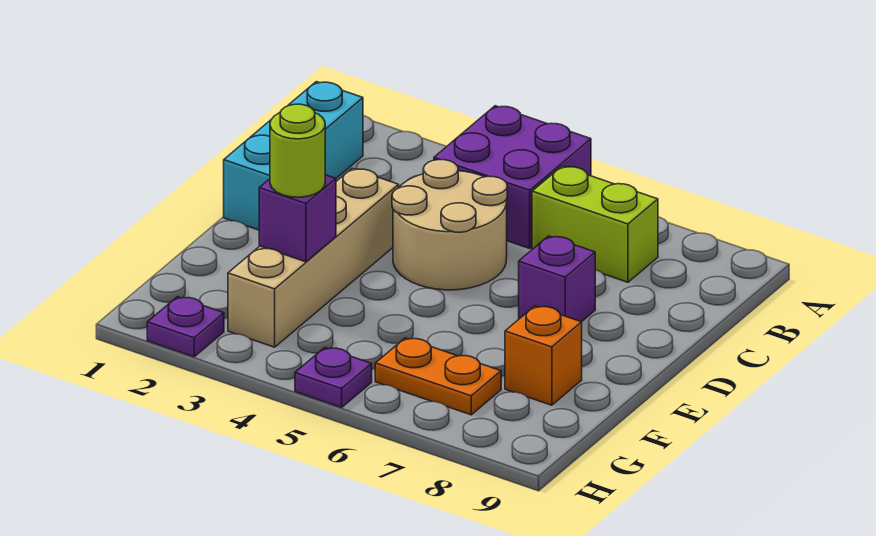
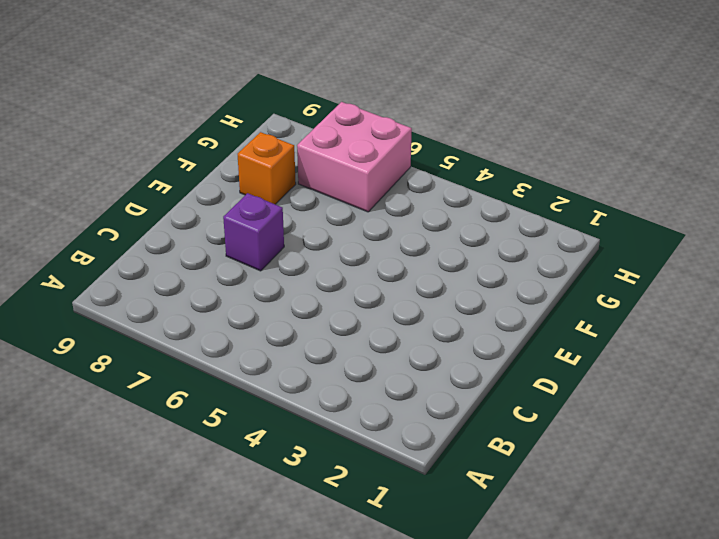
pink brick G6:H7 level 1 -> orange plate G6:G7 level 1
none -> purple brick A4:B5 level 1
none -> cyan brick B1:D1 level 1
none -> lime brick B6:B7 level 1

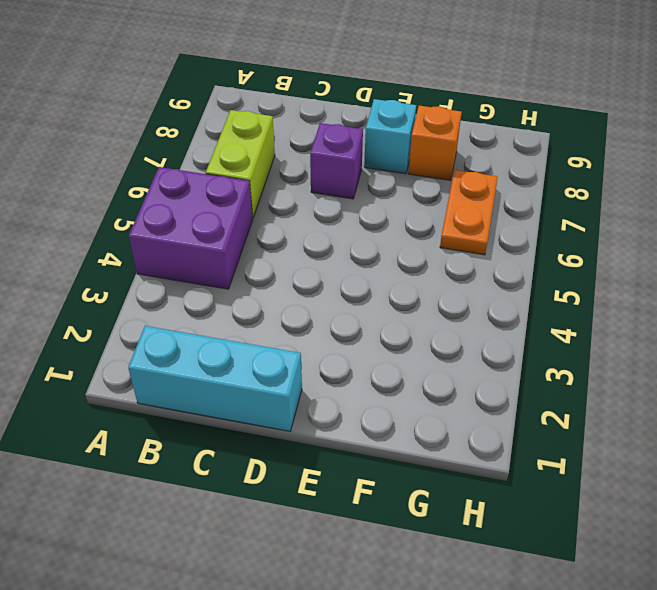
cyan brick E8 level 1 -> none
none -> tan round brick C4:D5 level 1
none -> tan brick D3:G3 level 1
none -> purple plate H2 level 1

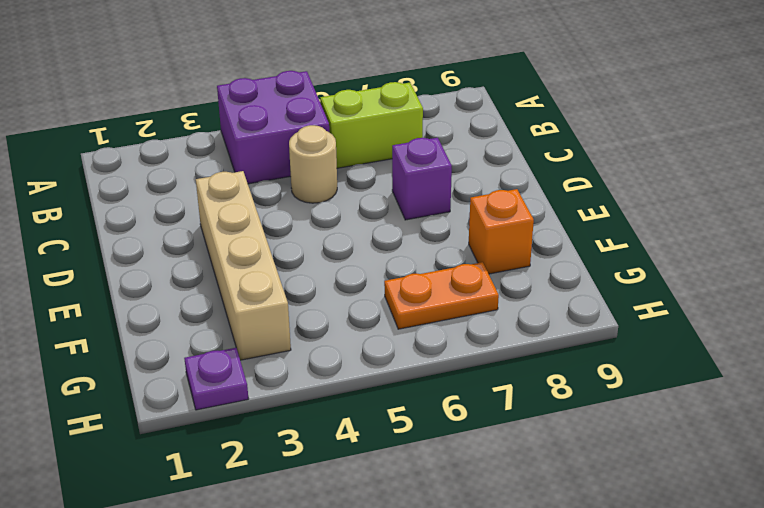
tan round brick C5 level 1 -> tan round brick C4:D5 level 1
none -> cyan brick B1:D1 level 1
none -> purple plate H5 level 1
none -> purple brick F3 level 2

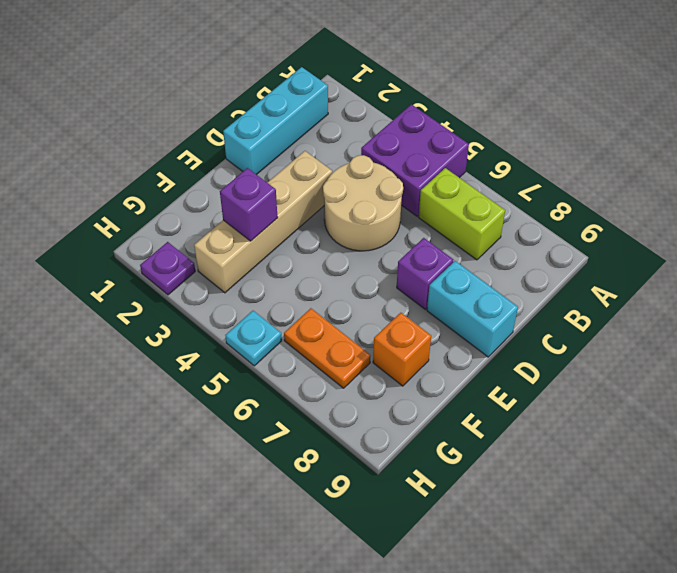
cyan brick D8:D9 level 1 -> none
cyan plate H5 level 1 -> purple plate H5 level 1
none -> lime round brick F3 level 3

